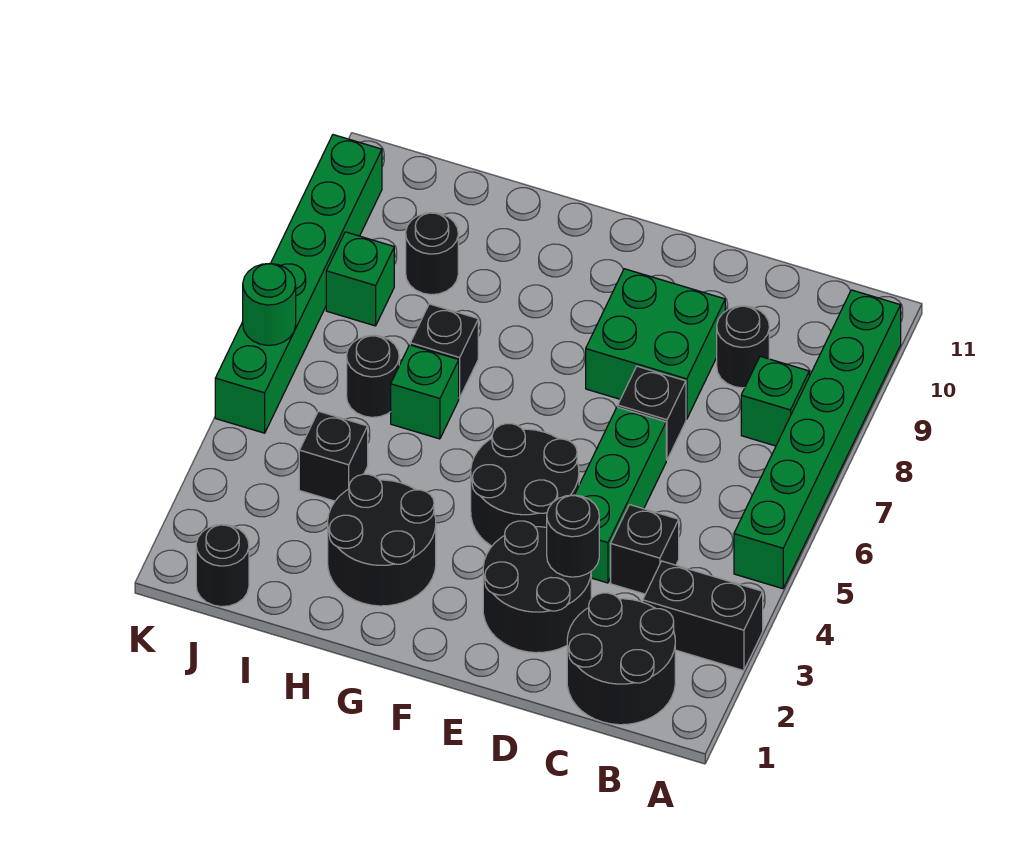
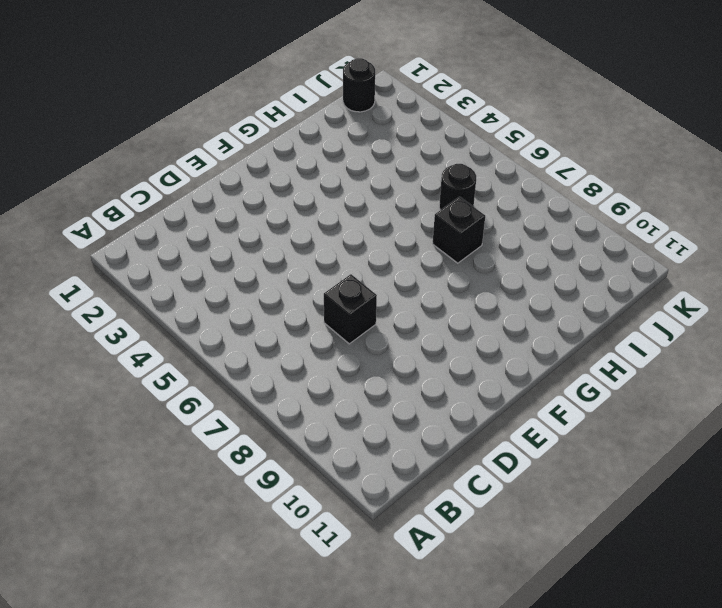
none -> black brick A3:B3 level 1
none -> green brick A5:A10 level 1
none -> black round brick B1:C2 level 1

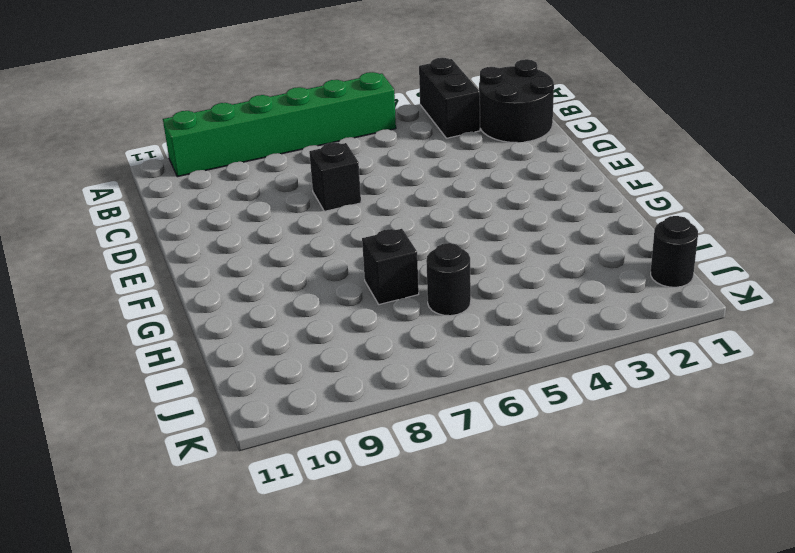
none -> green brick B8 level 1
none -> black brick C4 level 1
none -> black round brick C9 level 1

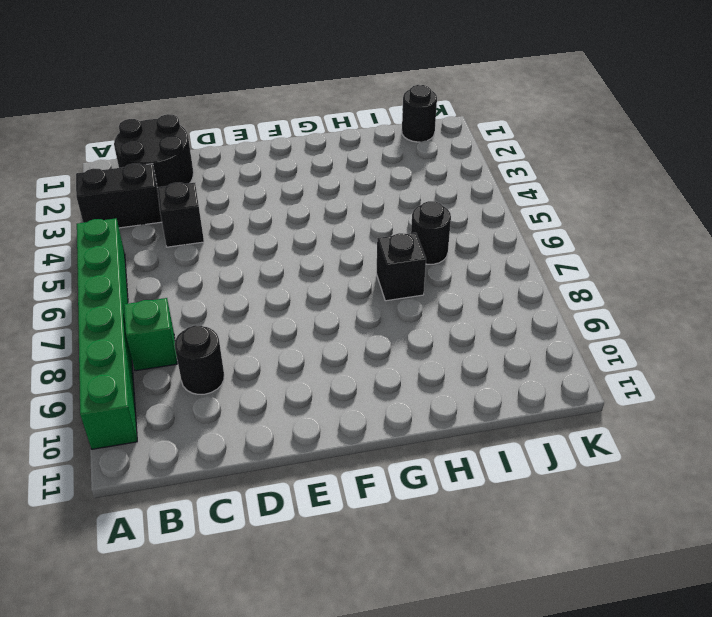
none -> black round brick D2:E3 level 1
none -> green brick D4:D6 level 1
none -> black brick D7 level 1

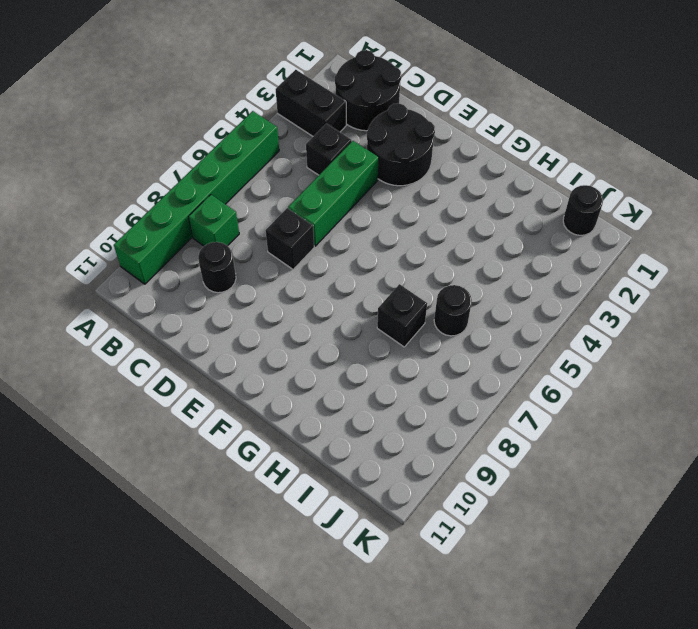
none -> green brick D8:E9 level 1
none -> black round brick E4:F5 level 1
none -> black round brick G2:H3 level 1

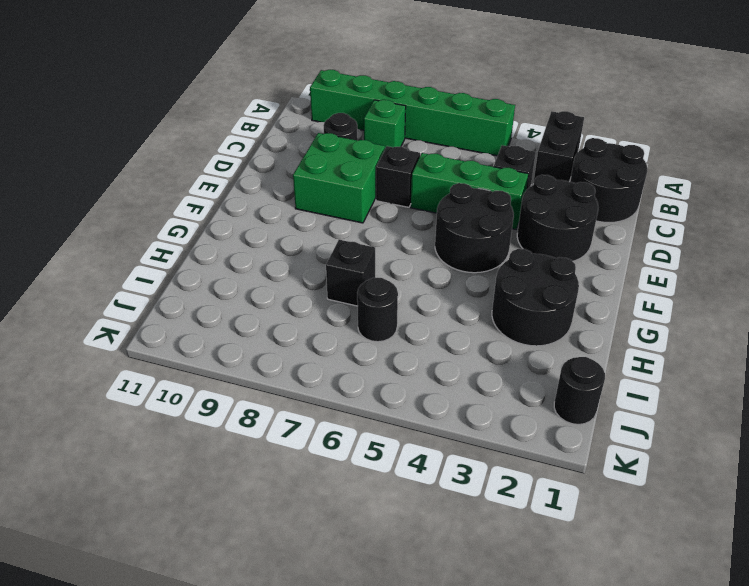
none -> green brick H6 level 1
none -> black brick I4 level 1
none -> black round brick I9 level 1

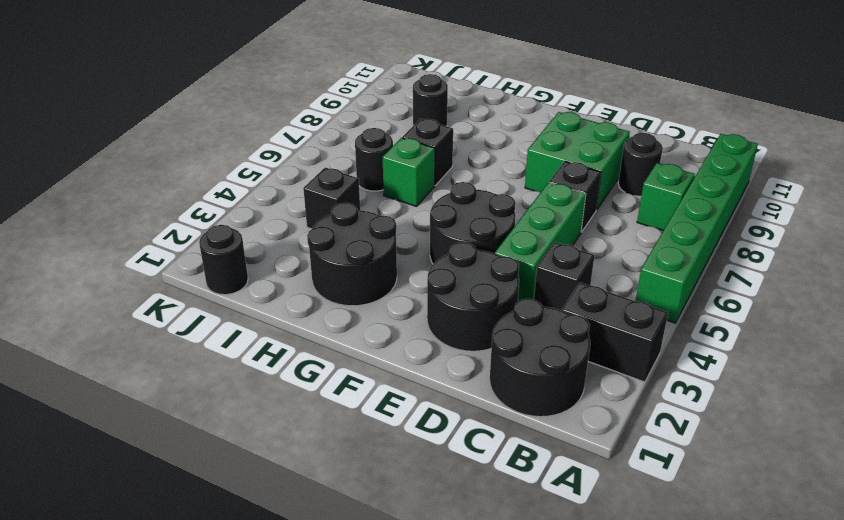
none -> green brick J8 level 1
none -> green brick K5:K10 level 1
none -> black round brick D3 level 2

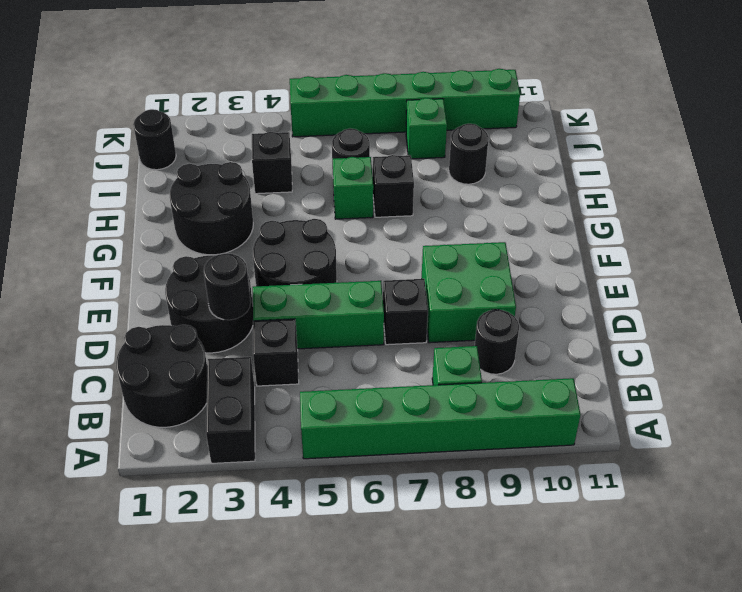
none -> green round brick K6 level 2

